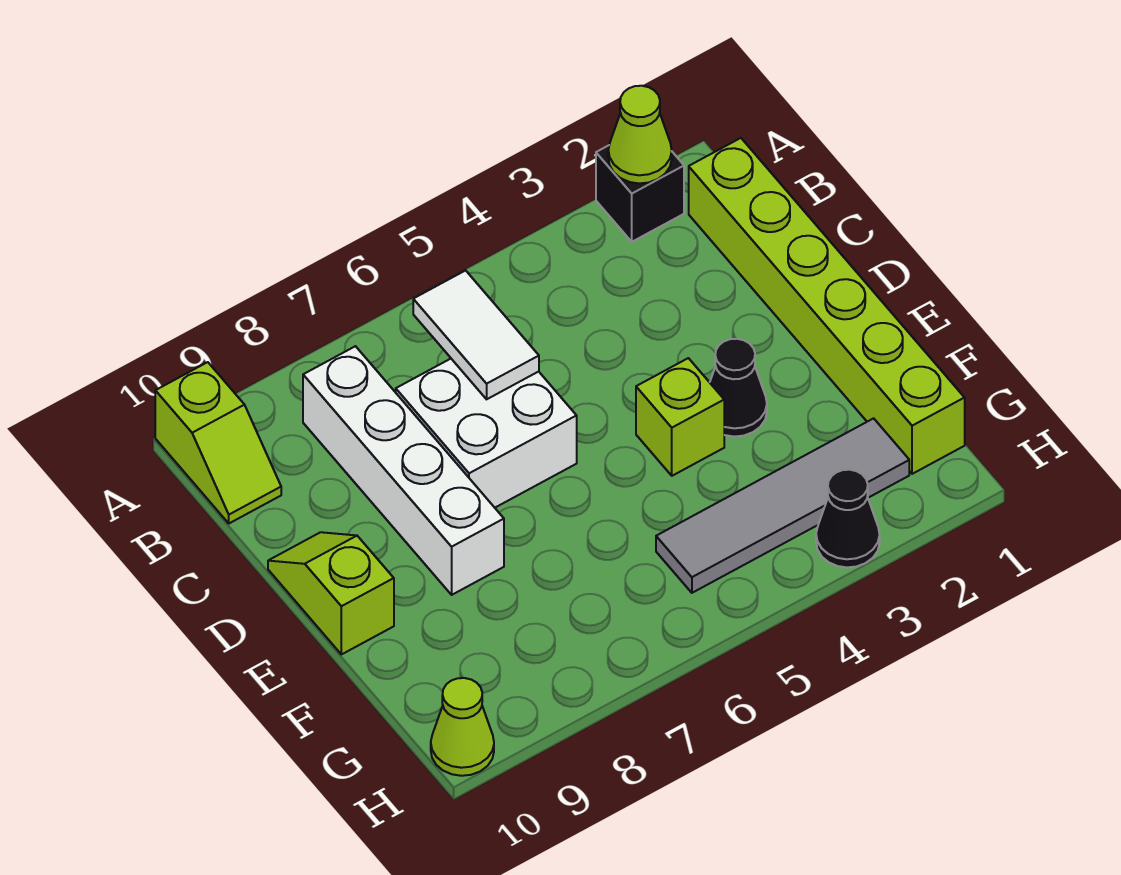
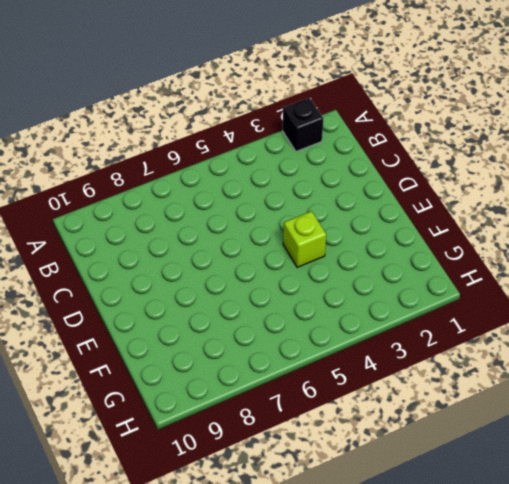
none -> lime slope A10:B10 level 1 top A
none -> lime brick B1:G1 level 1
none -> white brick B8:E8 level 1

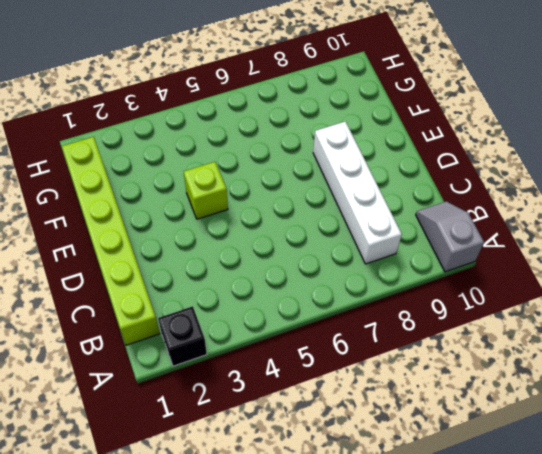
grey slope A10:B10 level 1 top A -> lime slope A10:B10 level 1 top A
none -> white brick C6:D7 level 1
none -> lime slope D10:E10 level 1 top E
none -> black cone E3 level 1

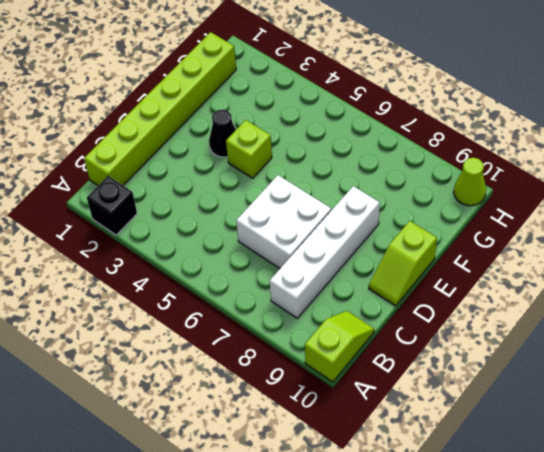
none -> grey tile G2:G5 level 1
none -> black cone H3 level 1
none -> lime cone A2 level 2

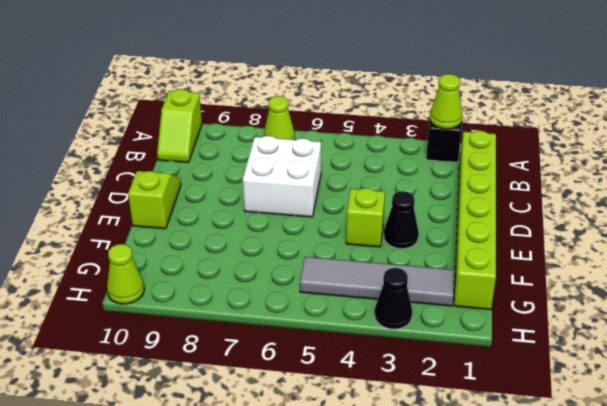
lime cone A7 level 1 -> none
none -> white brick B8:E8 level 1
none -> white tile B6:C6 level 2

